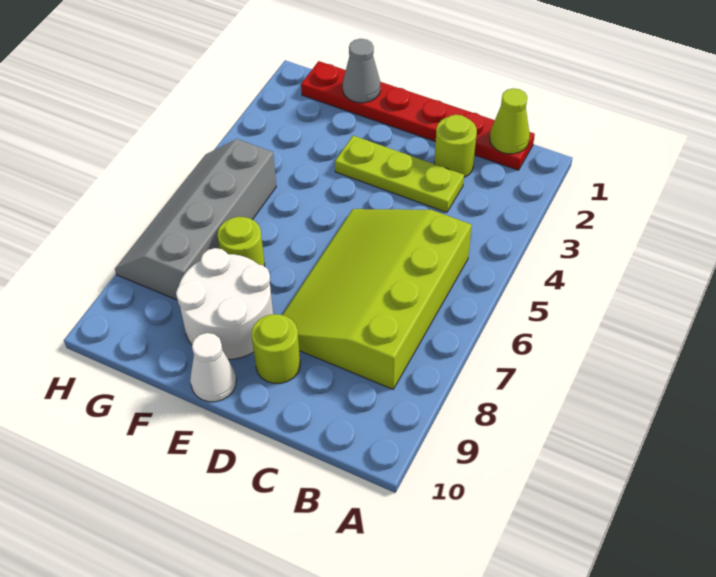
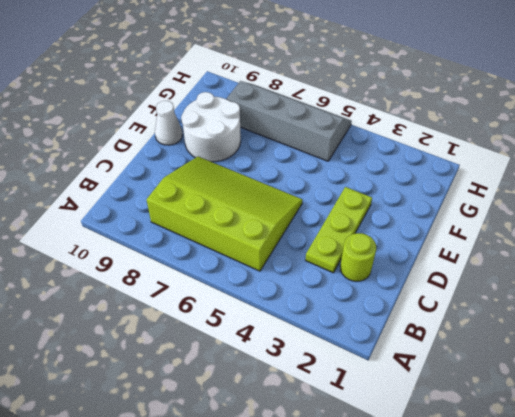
none -> red plate B1:G1 level 1
none -> lime round brick D9 level 1

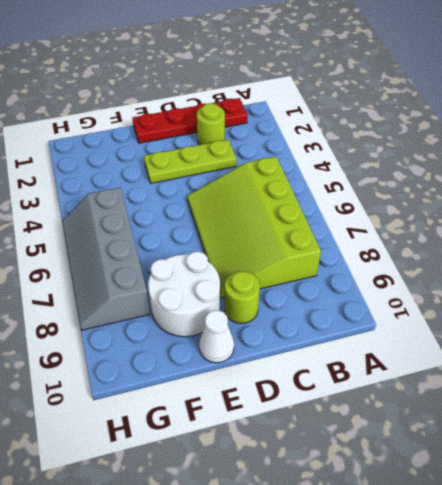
red plate B1:E1 level 1 -> red plate B1:G1 level 1
none -> lime round brick F7 level 1
none -> lime cone B1 level 2

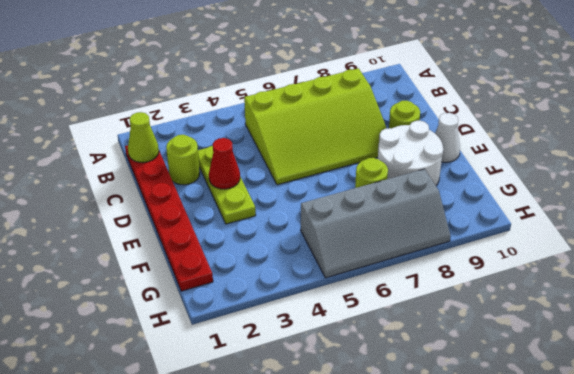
red cone D3 level 2 -> none
none -> grey cone F1 level 2

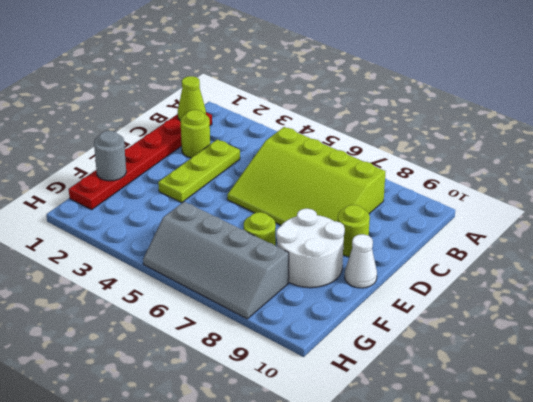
grey round brick F1 level 2 -> grey cone F1 level 2

